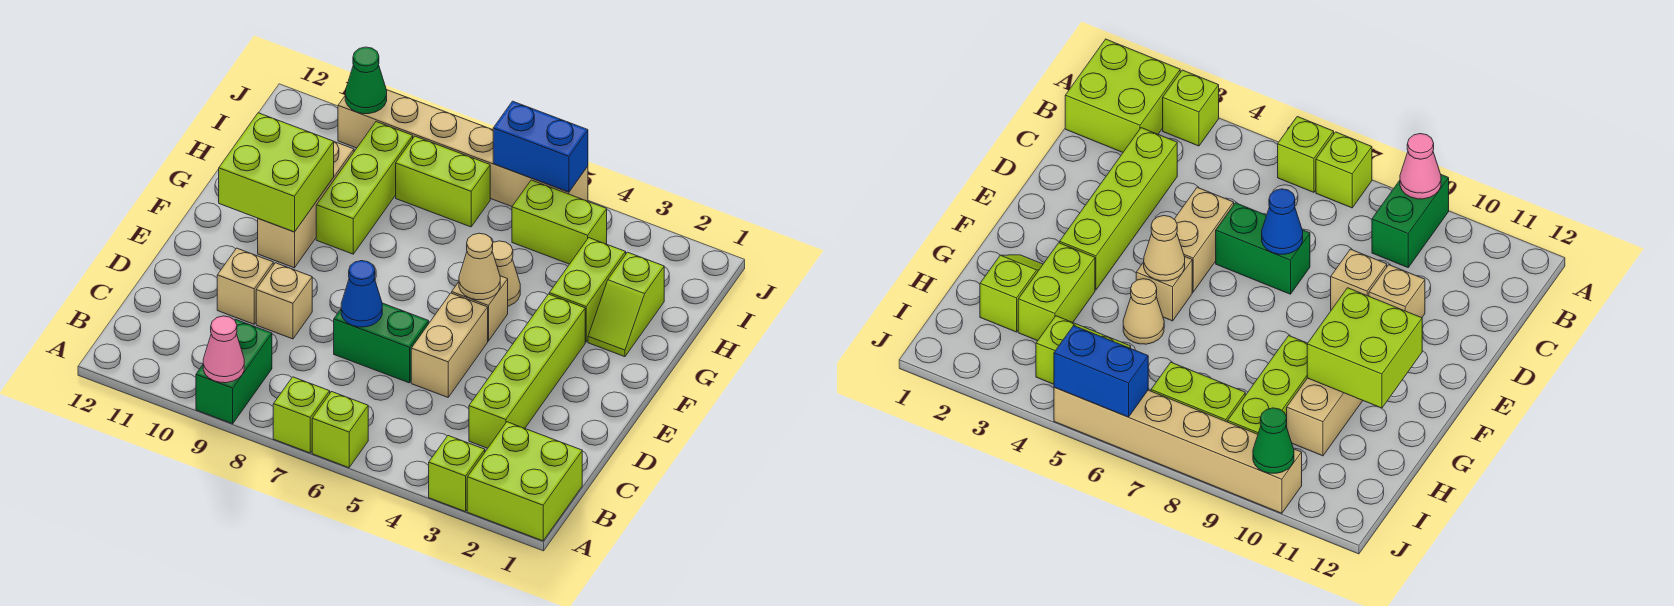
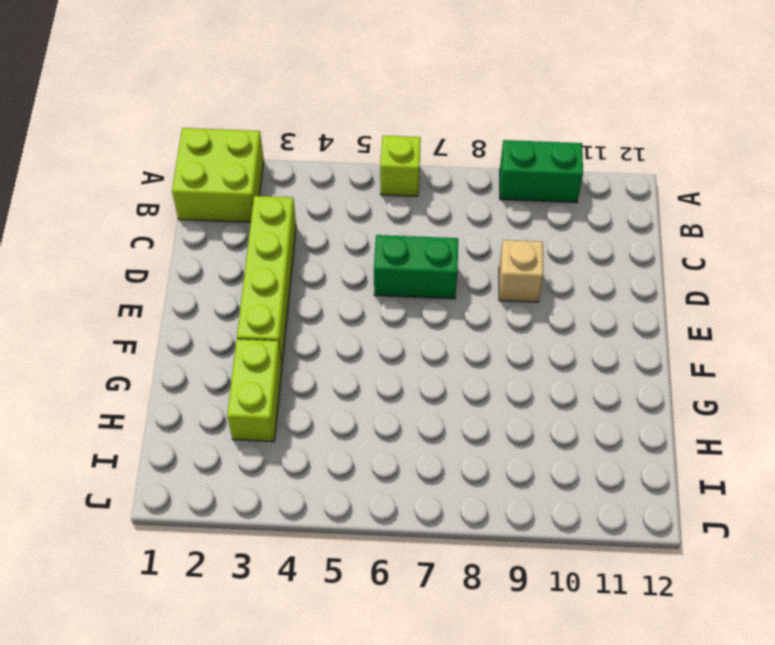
green brick A9:A10 level 1 -> green brick A9:B9 level 1
none -> lime brick A3 level 1
none -> lime brick A7 level 1
none -> tan brick D5:E5 level 1

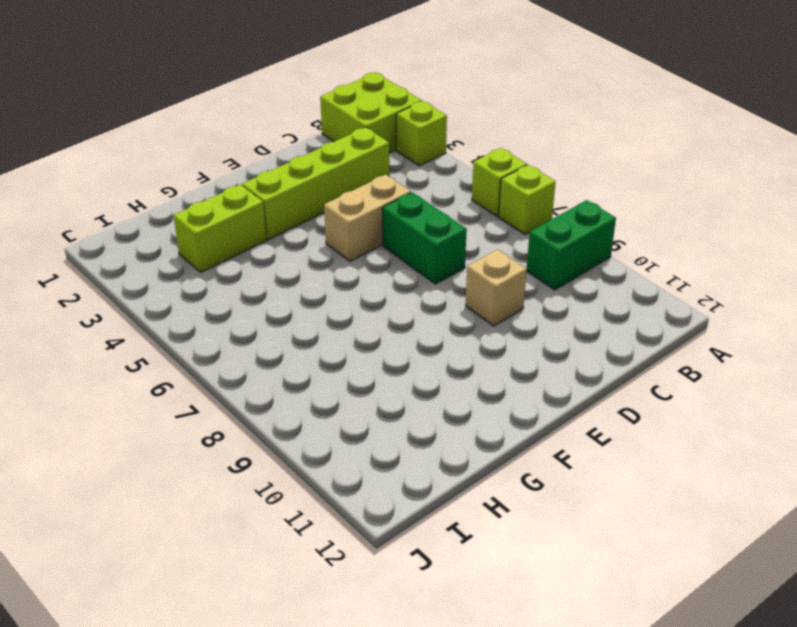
none -> tan brick D10 level 1
none -> tan brick F5 level 1
none -> tan brick F10:H10 level 1

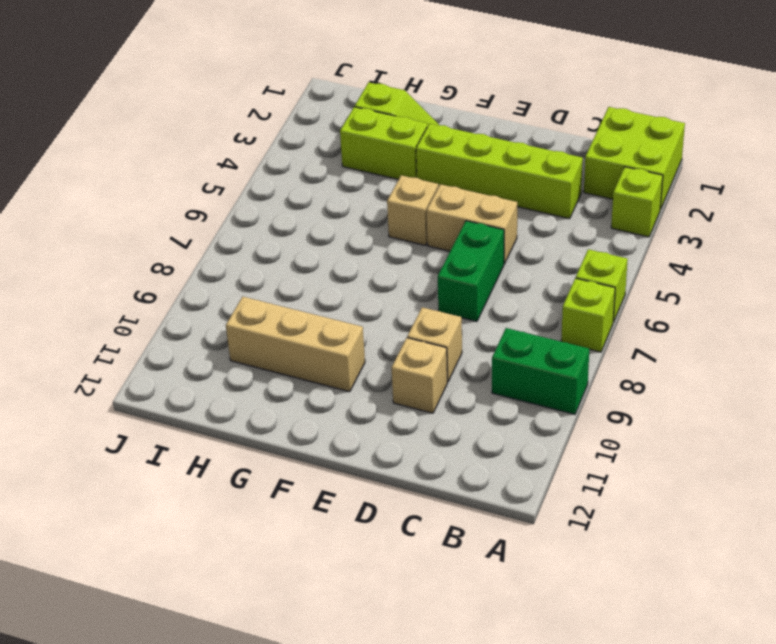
none -> tan cone G5 level 1
none -> lime brick G9:I9 level 1
none -> lime brick I4:I5 level 1

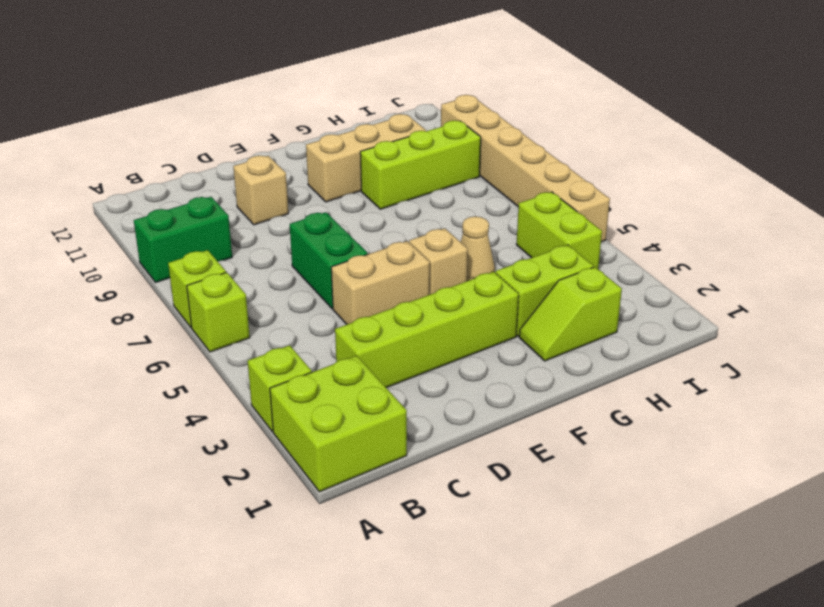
none -> tan brick D9 level 1
none -> lime brick I7:I8 level 1
none -> pink cone A9 level 2

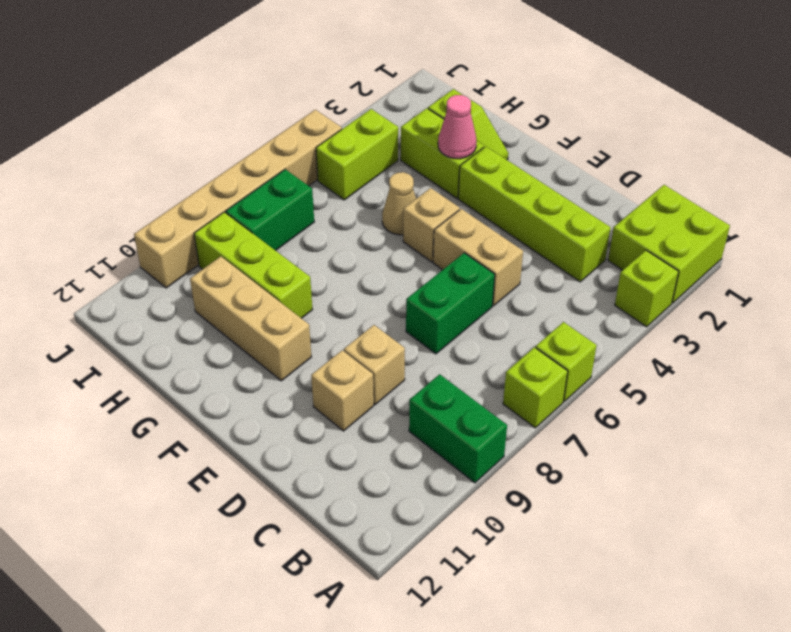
pink cone G3 level 2 -> pink cone A9 level 2
green brick I7:I8 level 1 -> lime brick I7:I8 level 1
none -> blue cone D7 level 2
none -> tan cone F5 level 2
none -> lime brick F10:G11 level 2

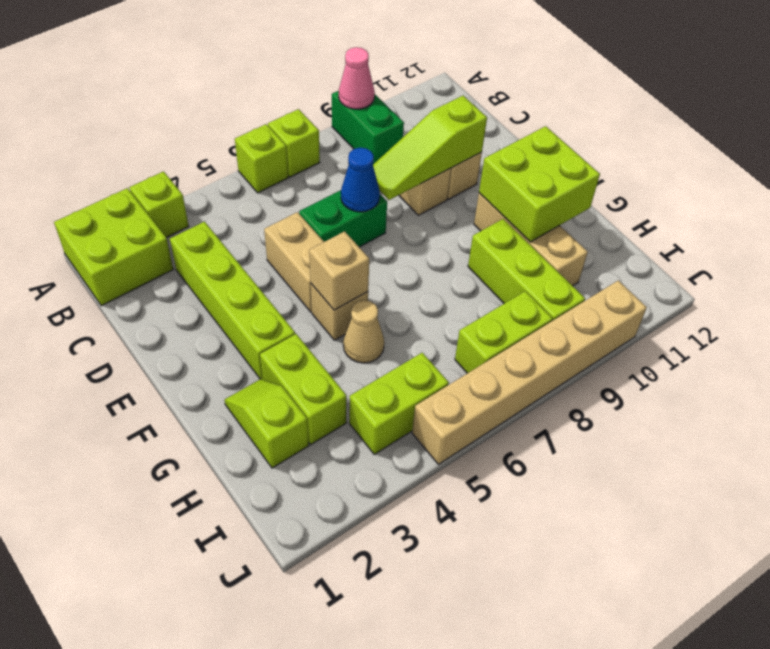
lime slope D8:D10 level 2 top 10 -> none
tan brick F5 level 2 -> tan cone F5 level 2
none -> blue brick J5:J6 level 2
none -> green cone J10 level 2

